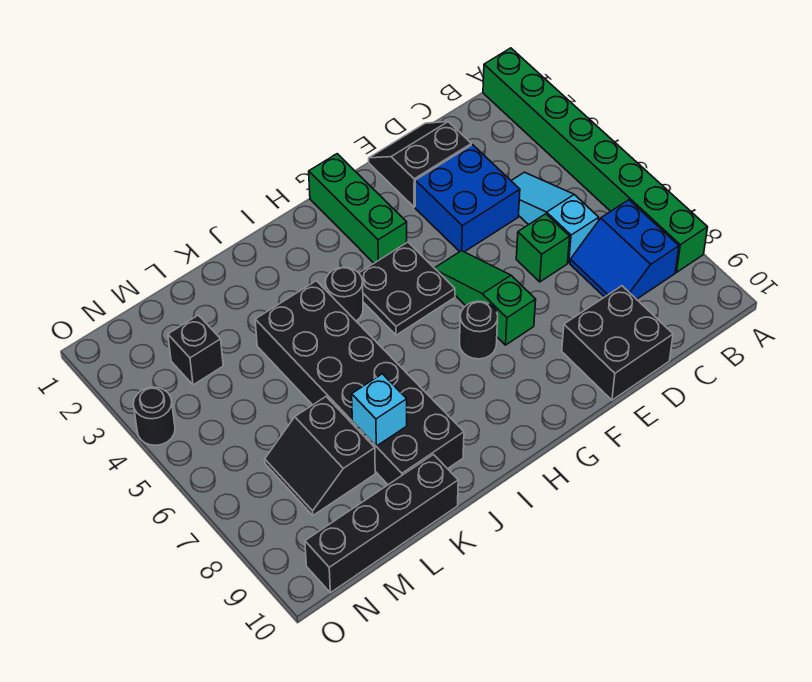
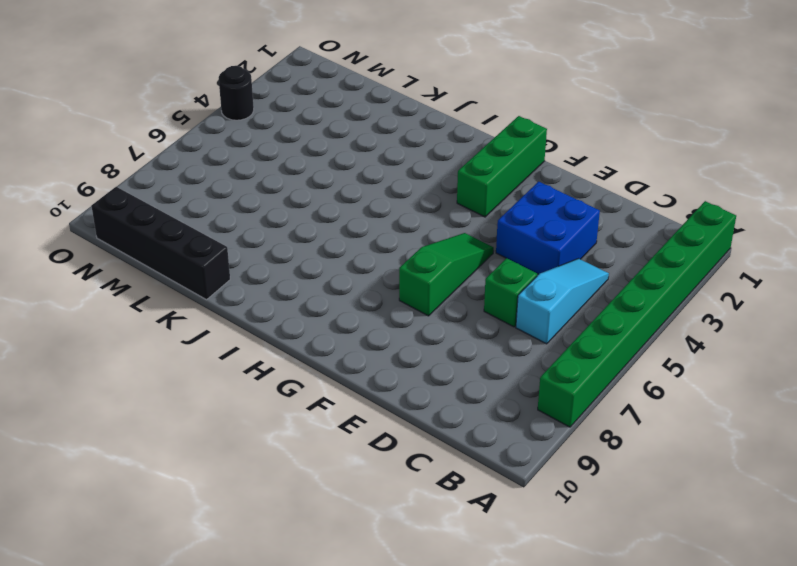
none -> blue slope B7:C8 level 1 top B
none -> black slope D1:E2 level 1 top 2
none -> black brick D9:E10 level 1

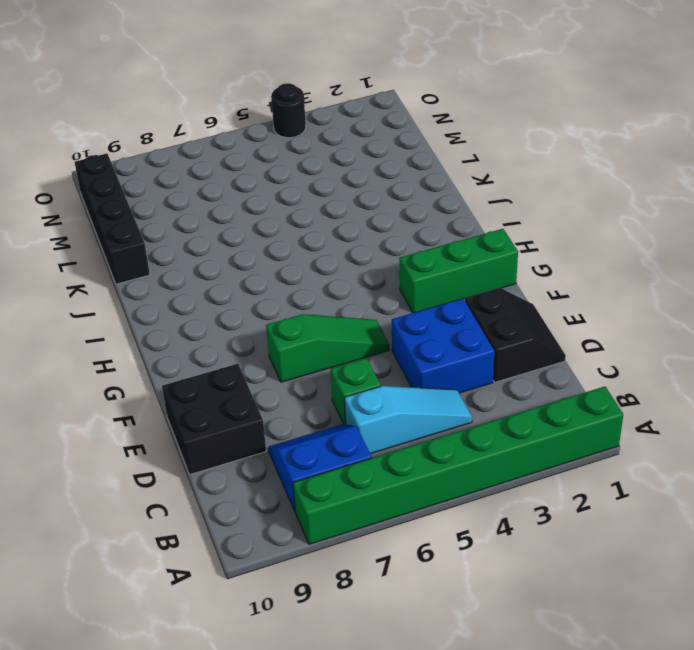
none -> black plate G4:H5 level 1
none -> black round brick G7 level 1
none -> black round brick I4 level 1

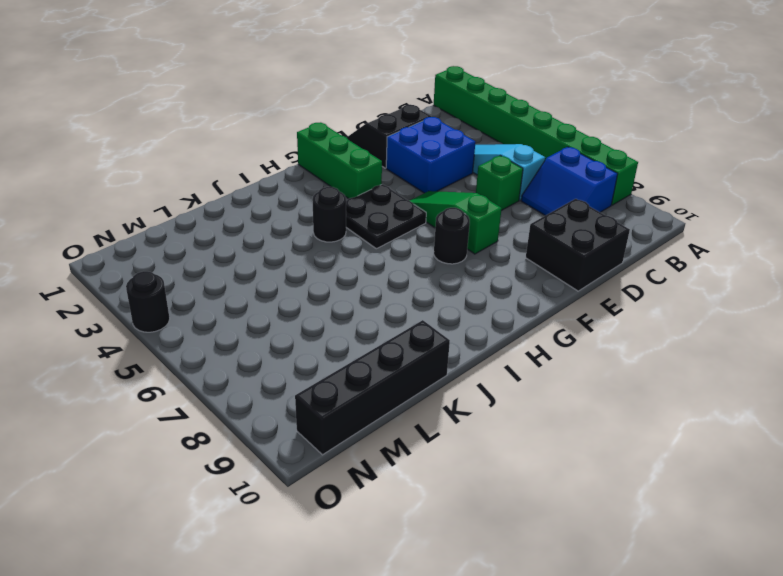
none -> black brick J4:K9 level 1
none -> black slope L7:M8 level 1 top L
none -> black brick M3 level 1

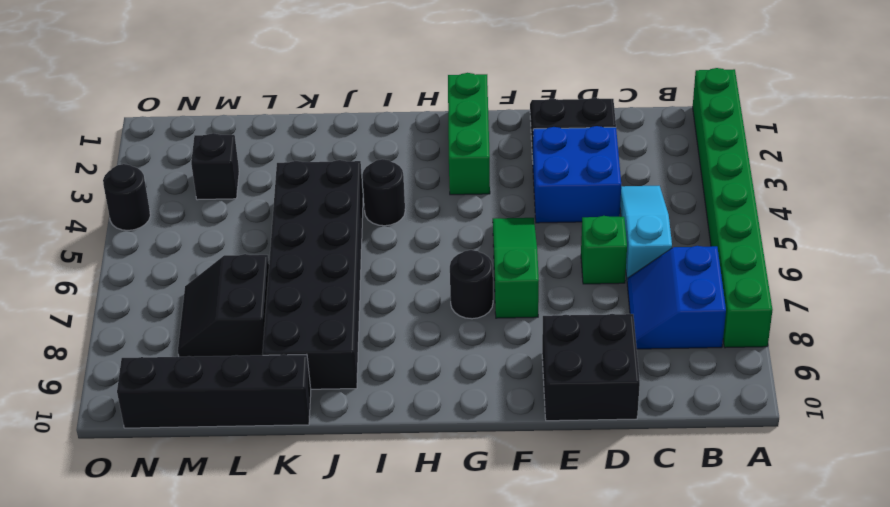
none -> black plate G4:H5 level 1
none -> cyan brick K8 level 2

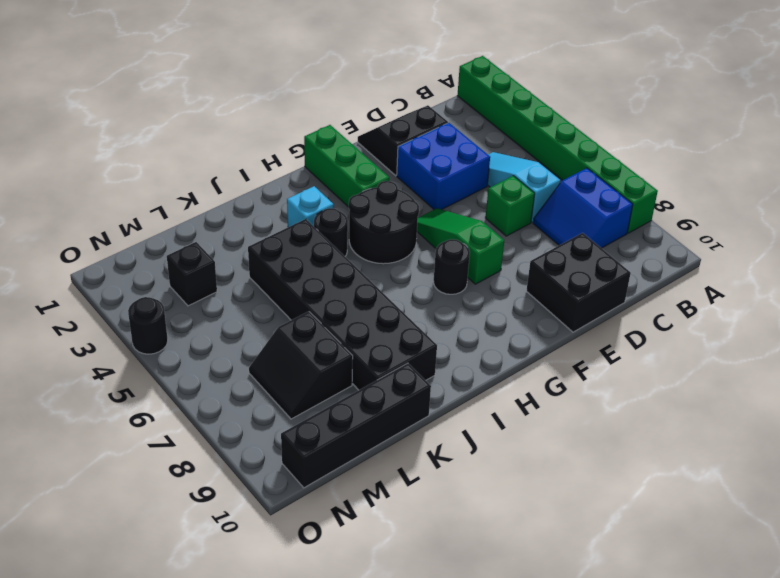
black round brick G4:H5 level 1 -> black plate G4:H5 level 1
cyan brick I3 level 1 -> cyan brick K8 level 2

